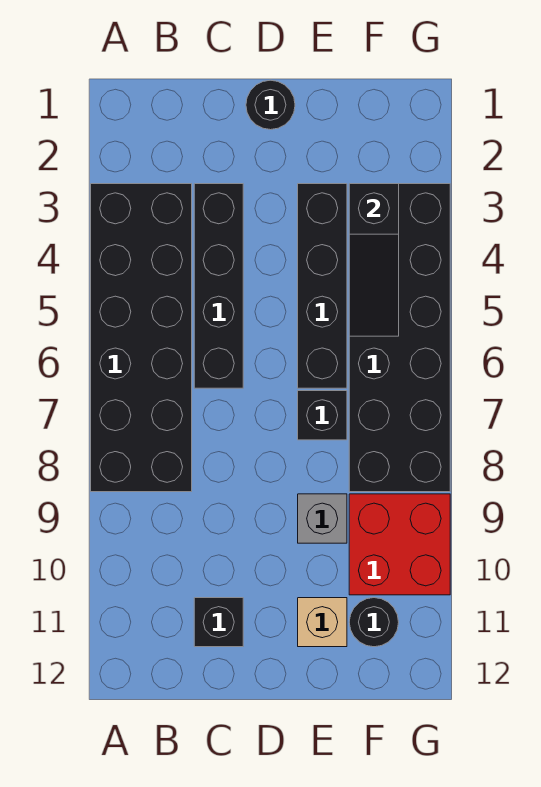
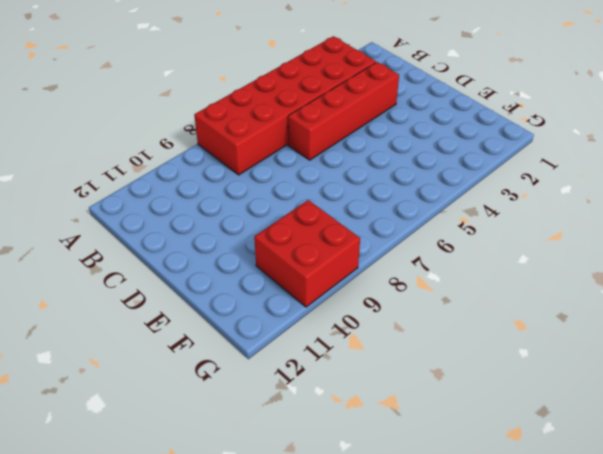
red brick A3:B8 level 1 -> black brick A3:B8 level 1
red brick C3:C6 level 1 -> black brick C3:C6 level 1
none -> black brick C11 level 1
none -> black round brick D1 level 1
none -> black brick E3:E6 level 1

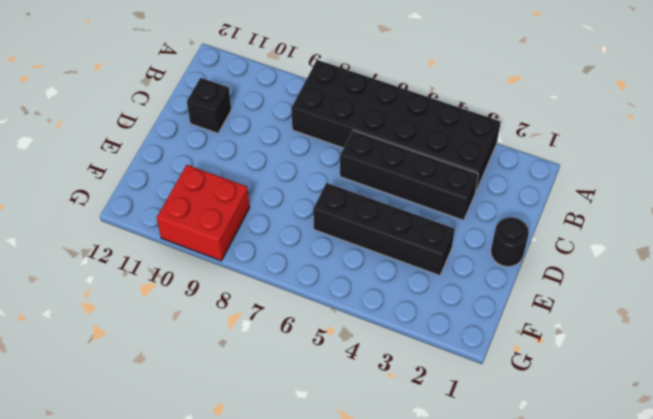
none -> black brick E7 level 1
none -> grey brick E9 level 1
none -> tan brick E11 level 1

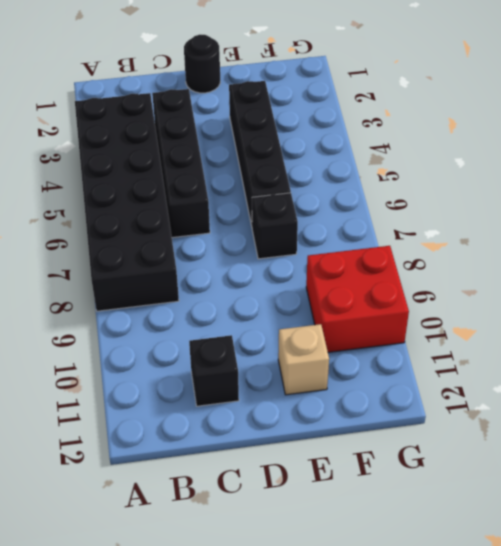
none -> grey brick E9 level 1
none -> black brick F3:G8 level 1
none -> black round brick F11 level 1

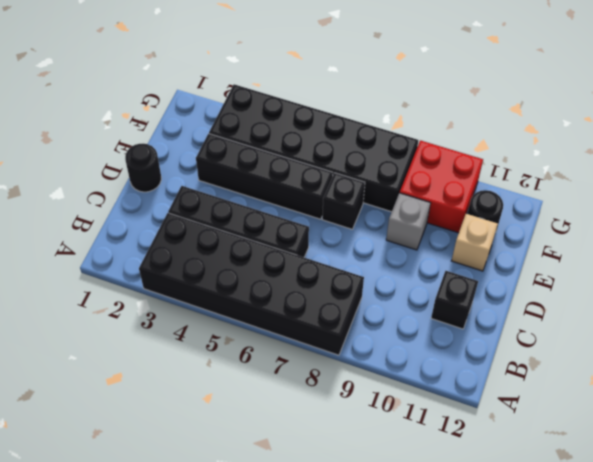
none -> black slope F3:F5 level 2 top 3

